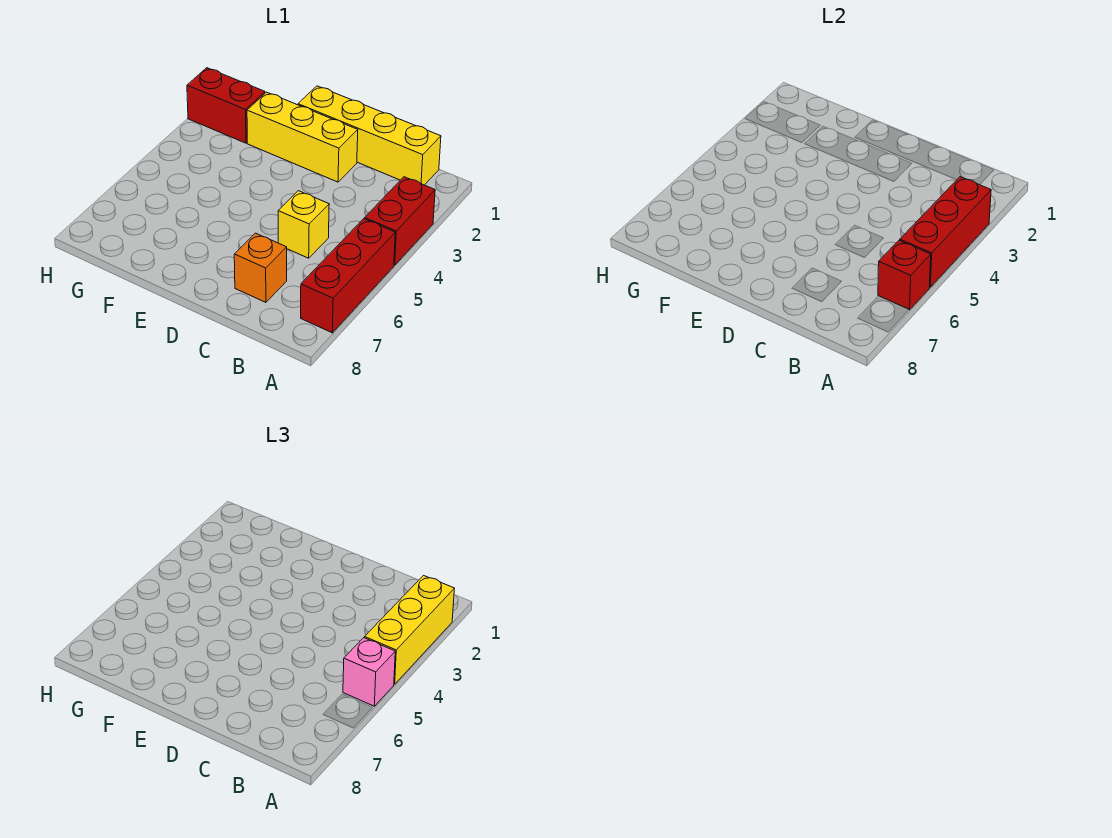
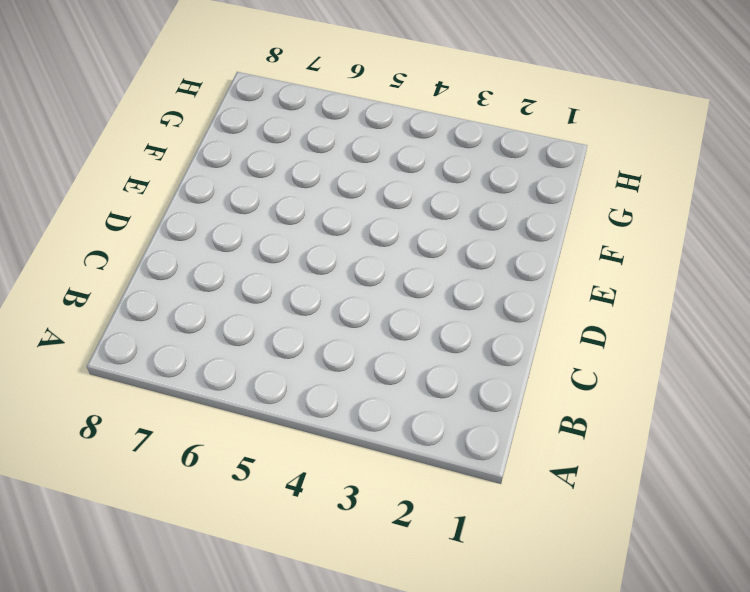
none -> red brick A3:A4 level 1
none -> red brick A5:A7 level 1

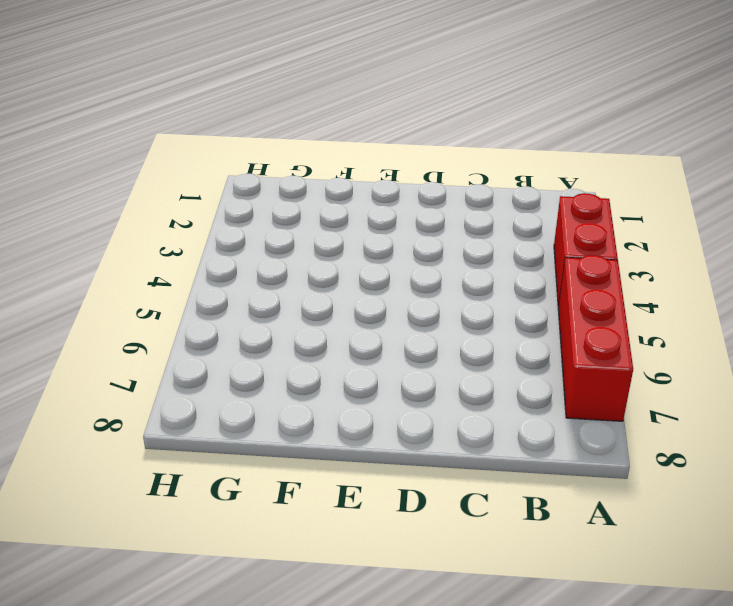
none -> yellow brick B1:E1 level 1
none -> yellow brick C5 level 1

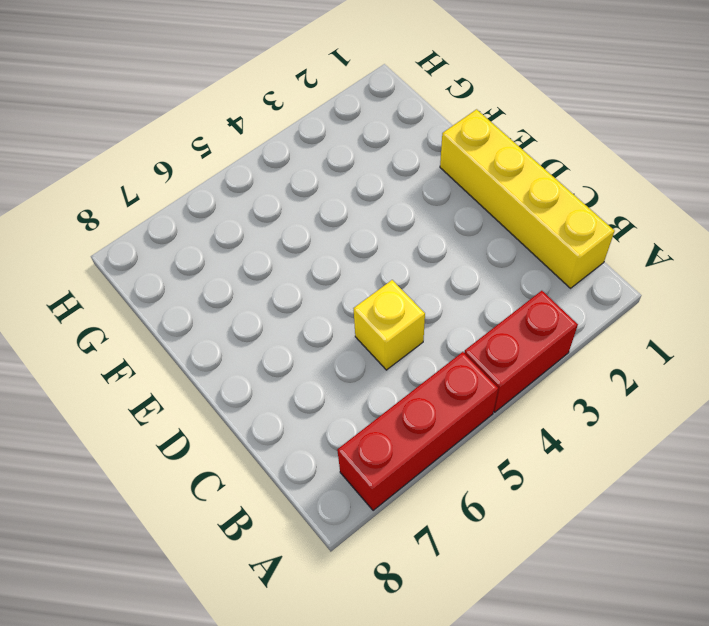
none -> orange brick C7 level 1
none -> yellow brick D2:F2 level 1

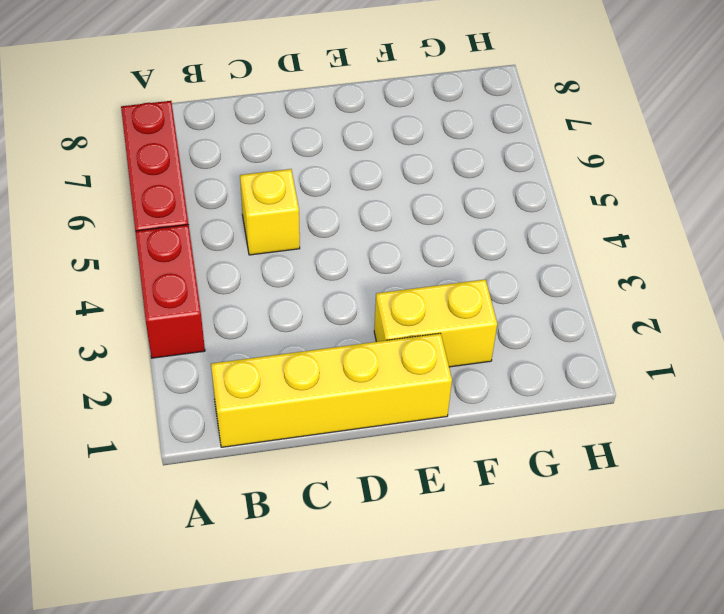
yellow brick E2:F2 level 1 -> yellow brick D2:F2 level 1
none -> orange brick C7 level 1
none -> red brick G2:H2 level 1

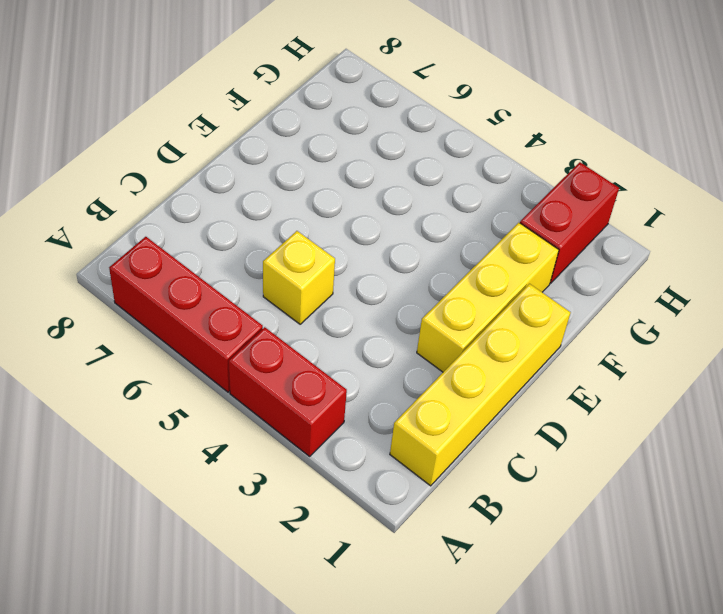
none -> orange brick C7 level 1
none -> red brick A3:A5 level 2

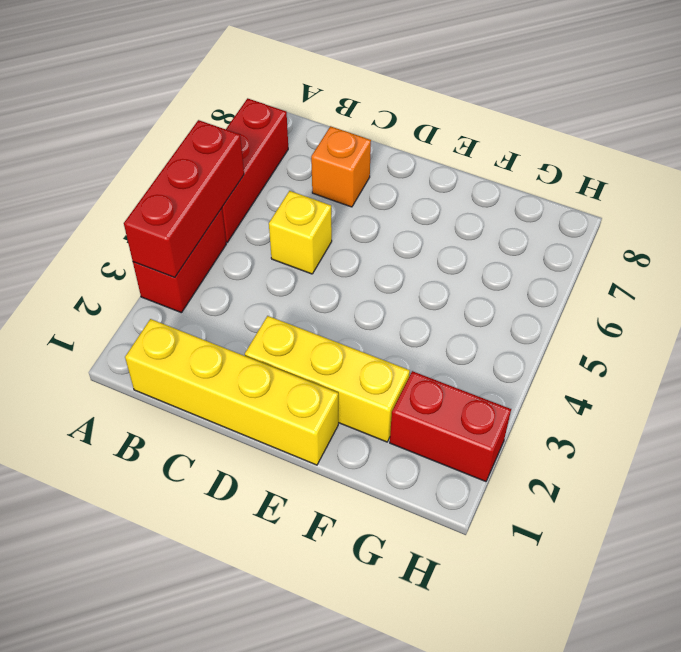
none -> red brick A6 level 2
none -> yellow brick A2:A4 level 3

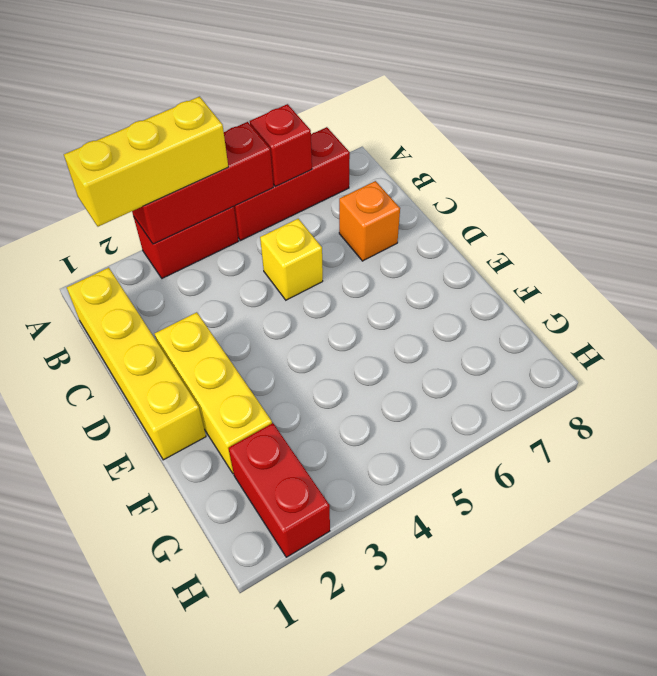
none -> pink brick A5 level 3

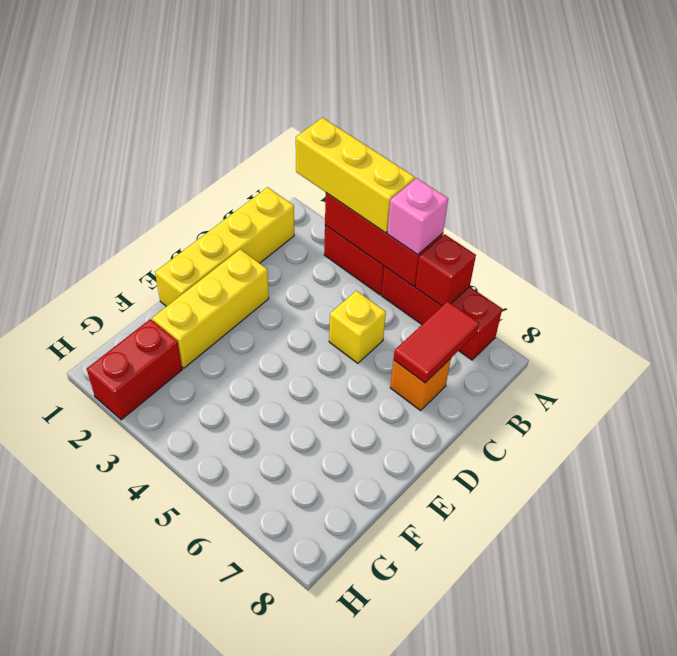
red tile B7:C7 level 2 -> none

